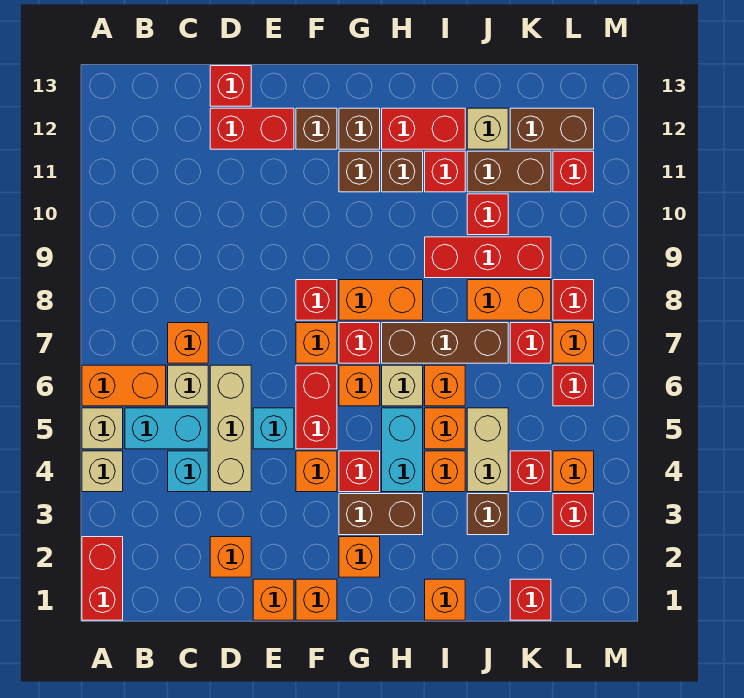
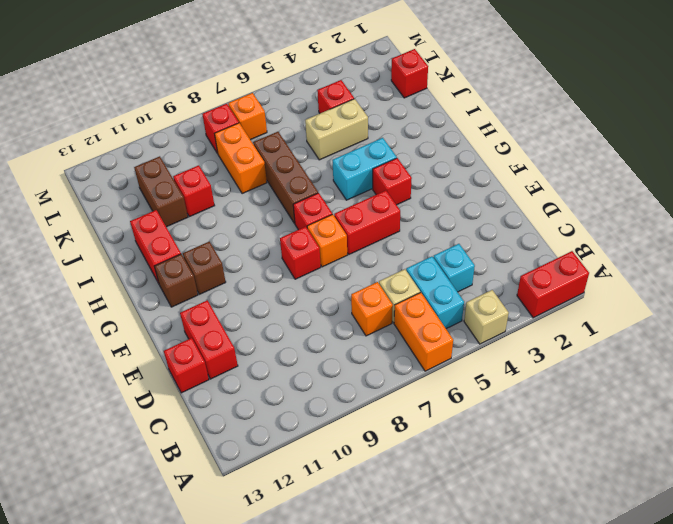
none -> tan brick A5 level 1
none -> orange brick D2 level 1
none -> tan brick D4:D6 level 1
none -> orange brick E1 level 1

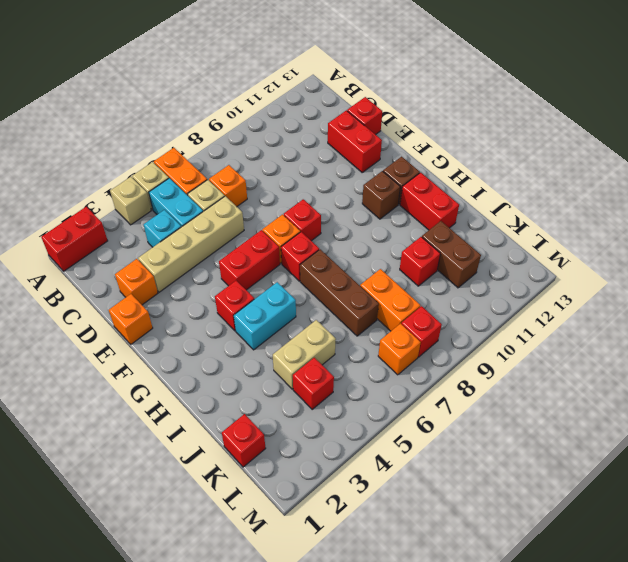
tan brick D3:D6 level 1 -> tan brick D4:D6 level 1
none -> cyan brick E5 level 1
none -> orange brick F1 level 1
none -> orange brick F4 level 1
none -> brown brick F12 level 1

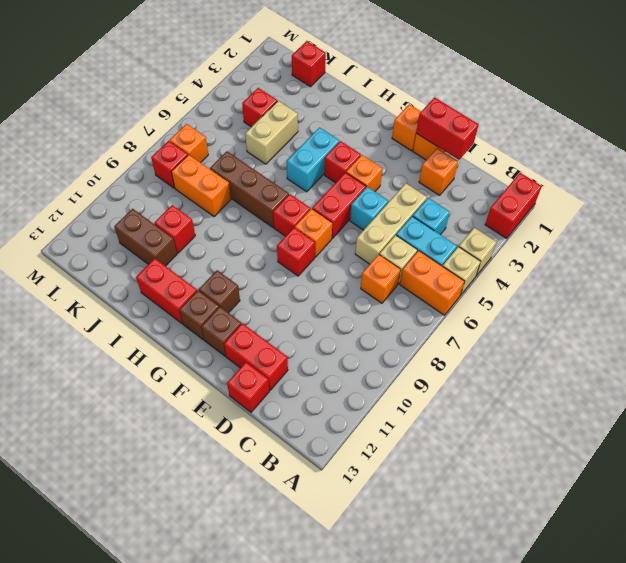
red brick D1:E1 level 2 -> none
none -> orange brick G2 level 1
none -> brown brick G3:H3 level 1
none -> orange brick G6 level 1
none -> orange brick G8:H8 level 1

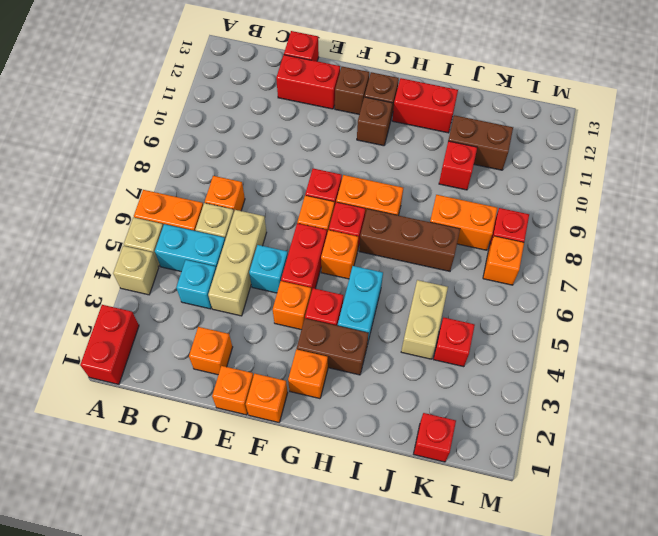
none -> tan brick H6 level 1
none -> brown brick H11 level 1
none -> orange brick I1 level 1
none -> orange brick I4 level 1

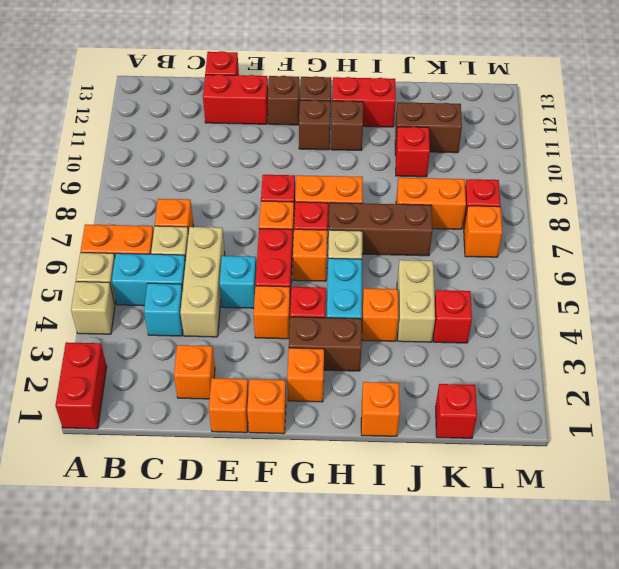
none -> orange brick I5 level 1
none -> orange brick I6 level 1
none -> red brick I9:K9 level 1
none -> red brick I11 level 1

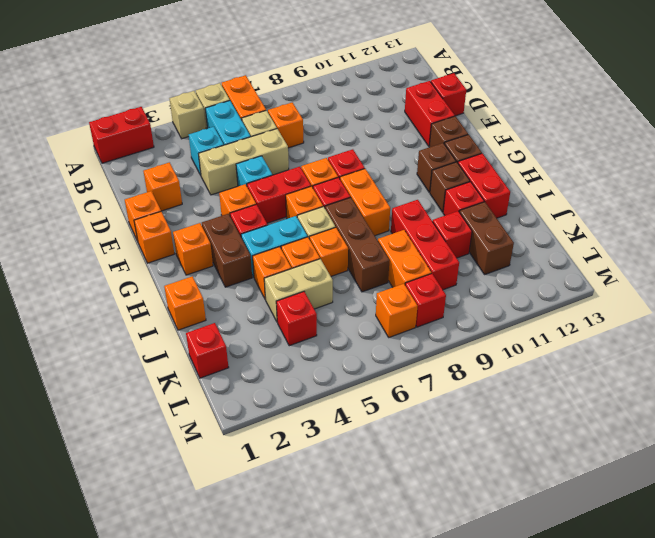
none -> brown brick J3 level 1
none -> tan brick J12 level 1
none -> red brick K7 level 1
none -> brown brick K12:L12 level 1

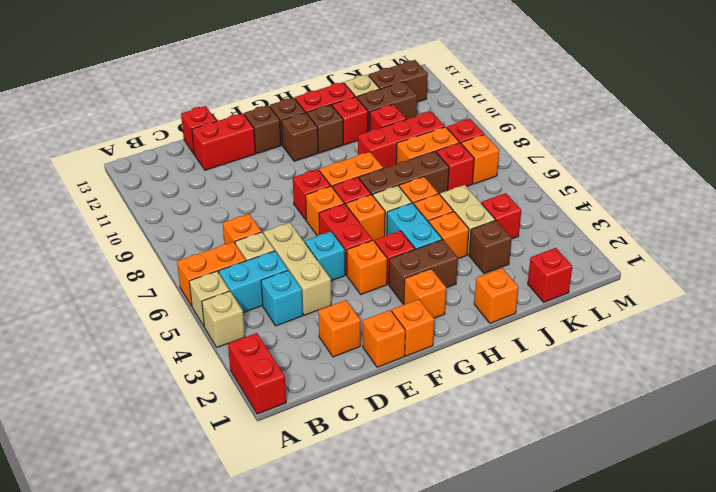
none -> red brick L3 level 1
none -> orange brick L4 level 1
none -> red brick L6 level 1
none -> red brick L11 level 1

